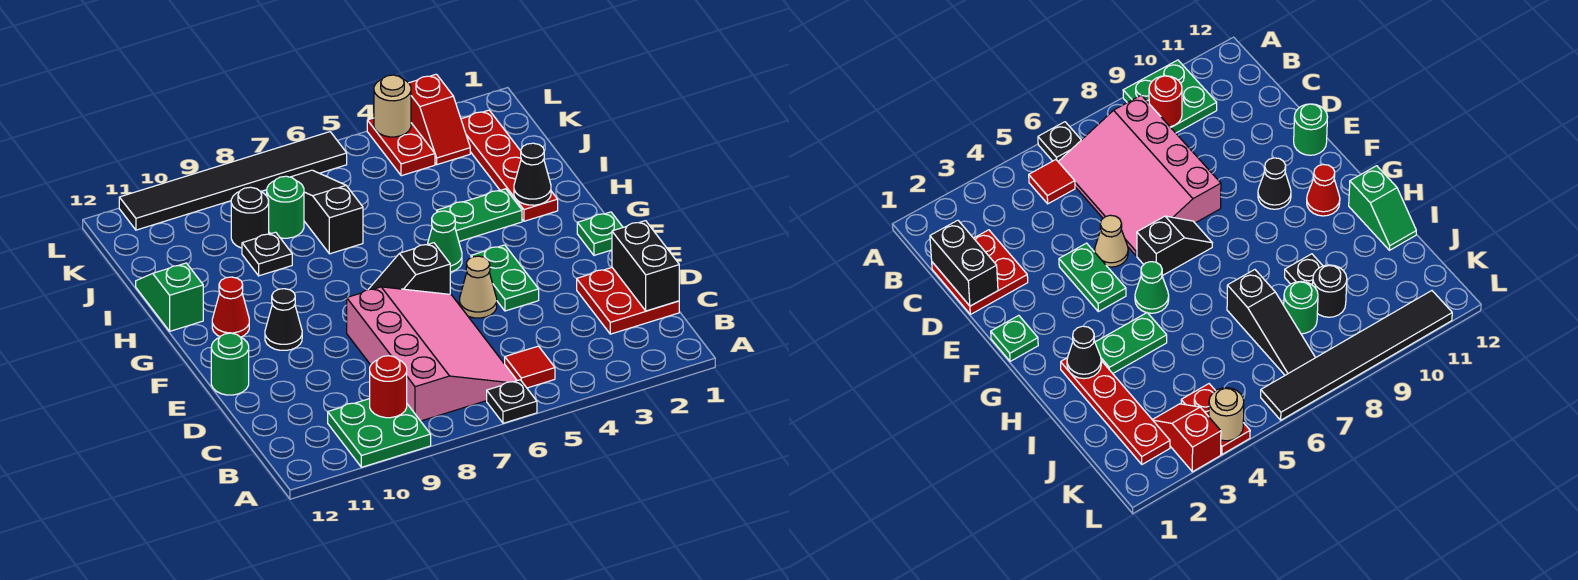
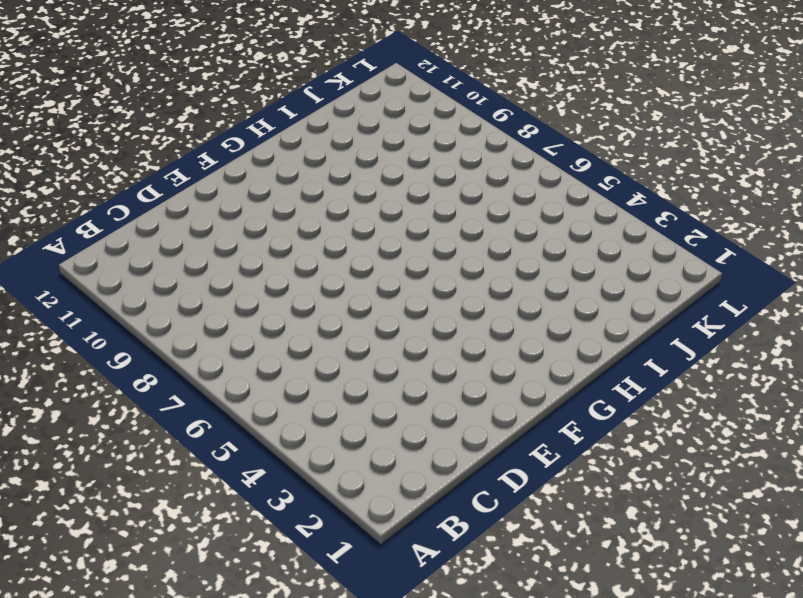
none -> black plate A6 level 1
none -> green plate A9:B10 level 1
none -> red tile B5 level 1

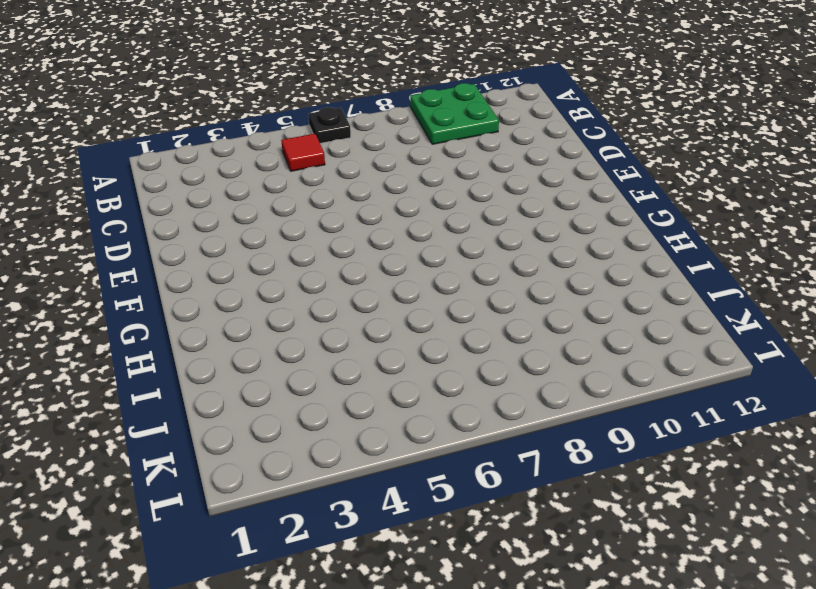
none -> pink slope B6:E8 level 1 top 8
none -> red plate C1:D2 level 1
none -> green plate E4:F4 level 1

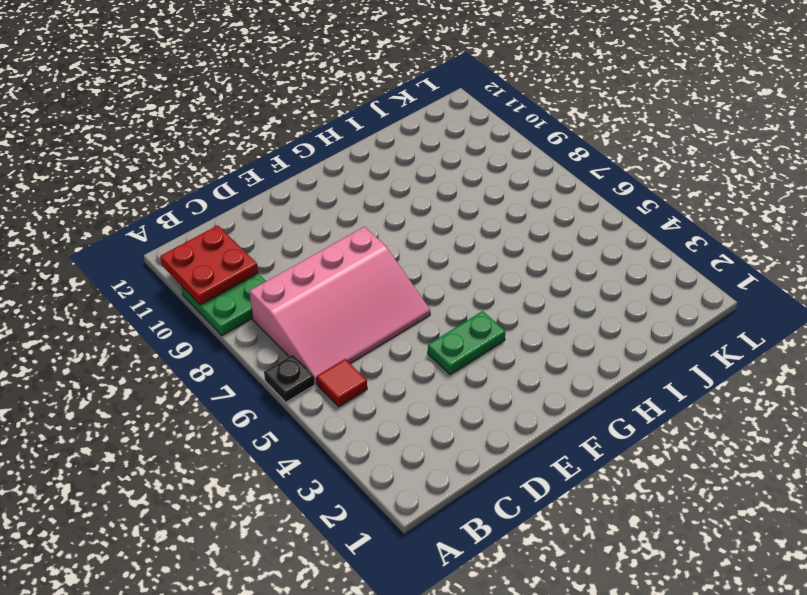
red plate A10:B11 level 2 -> red plate C1:D2 level 1
none -> tan cone E5 level 1
none -> green round brick E12 level 1
none -> green plate F1 level 1

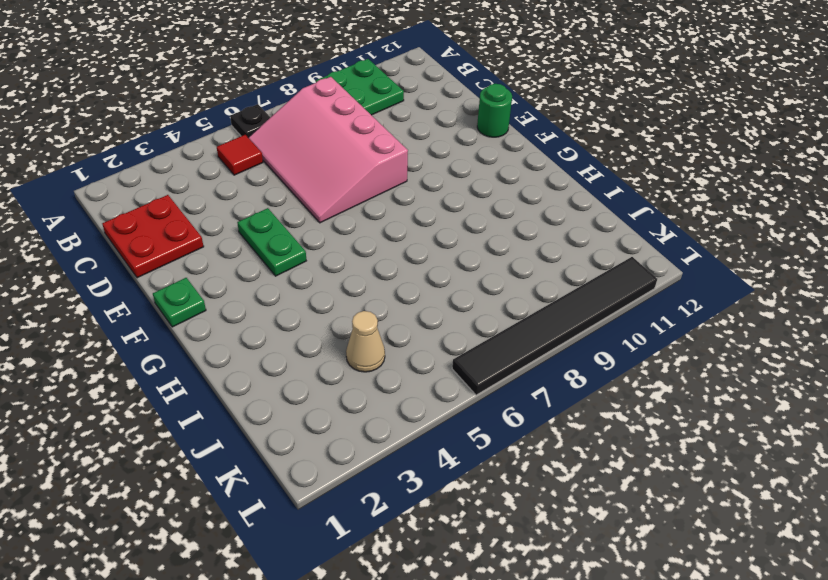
tan cone J4 level 1 -> tan cone E5 level 1
none -> black slope F6:F7 level 1 top 6
none -> black cone F10 level 1
none -> green cone G5 level 1

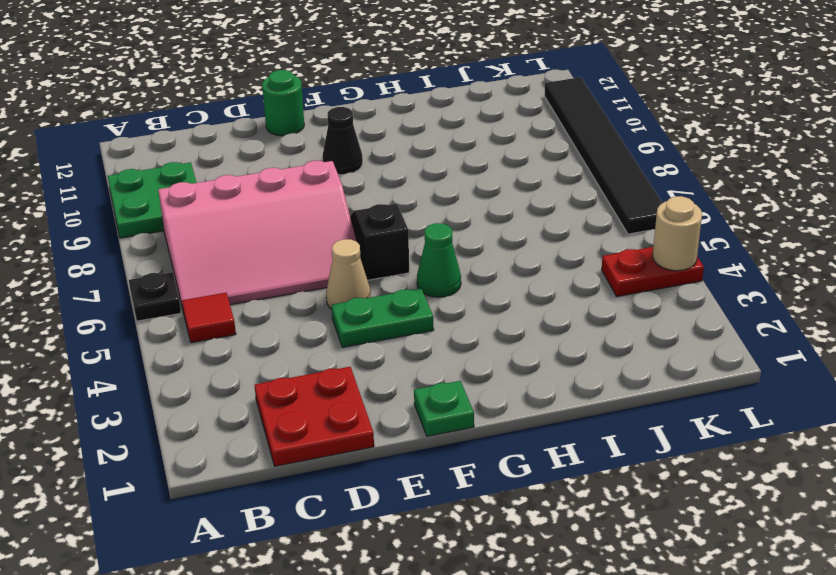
none -> red cone G11 level 1
none -> red plate H2:K2 level 1
none -> green plate H3:H4 level 1

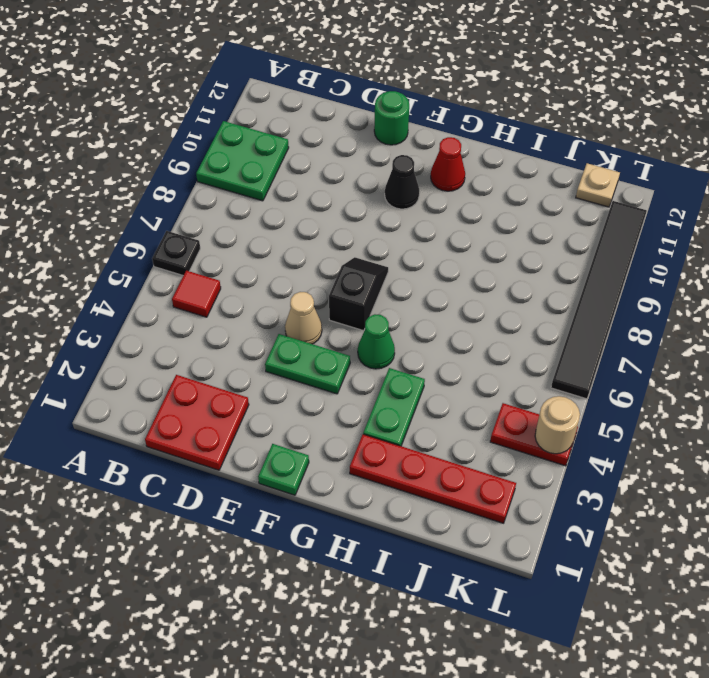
tan plate K12 level 1 -> none
none -> pink slope B6:E8 level 1 top 8
none -> green slope H12:I12 level 1 top H
none -> black slope I7:K7 level 1 top I

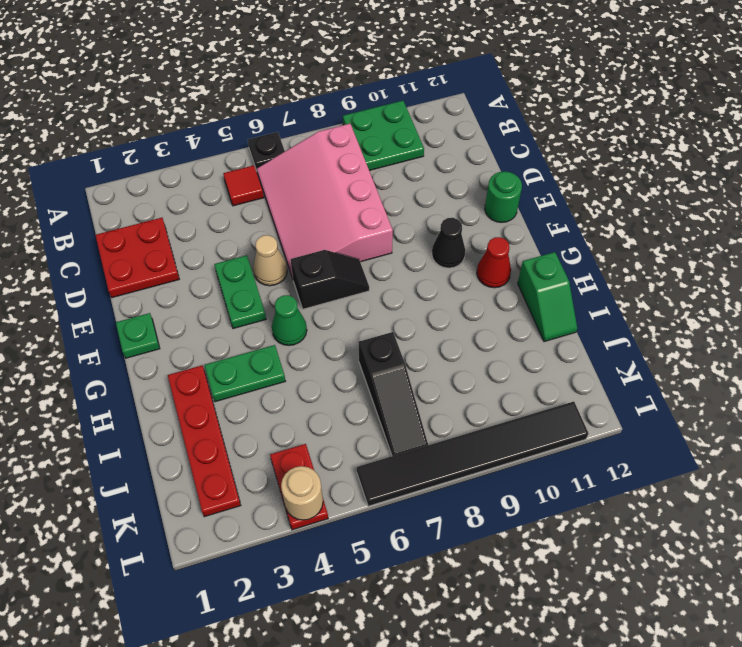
none -> black plate I9 level 1
none -> green round brick J8 level 1
none -> black round brick J9 level 1

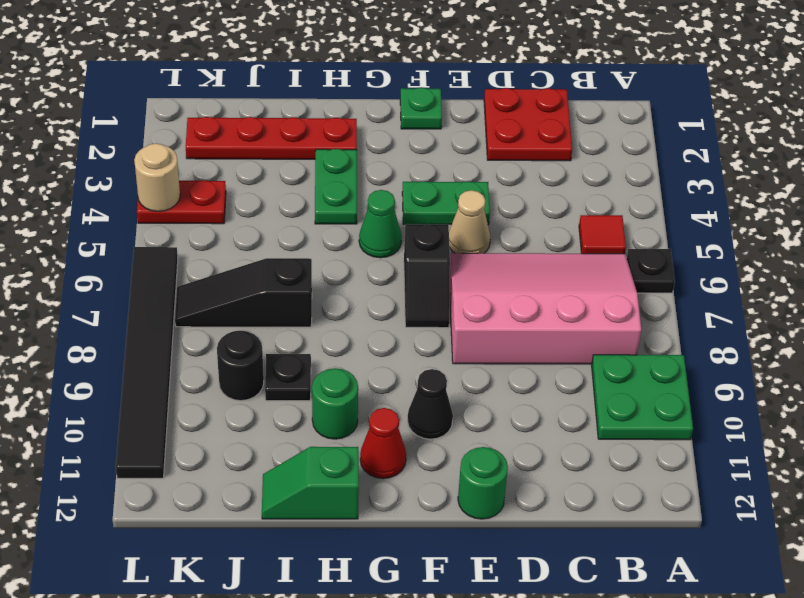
green round brick H10 level 1 -> green round brick J8 level 1
none -> red slope K3:L3 level 1 top L
none -> red round brick B9 level 2
none -> black brick C1:D1 level 2

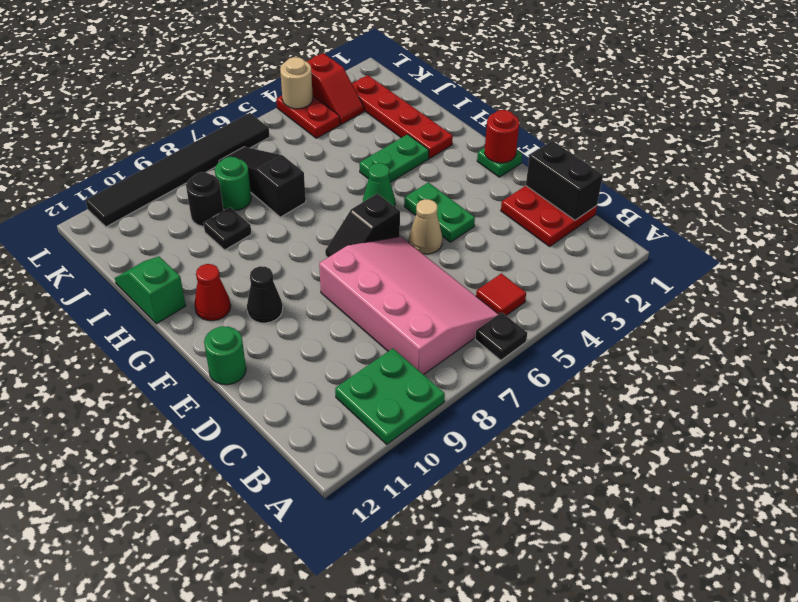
red round brick F1 level 2 -> red round brick B9 level 2
none -> black cone H2 level 2

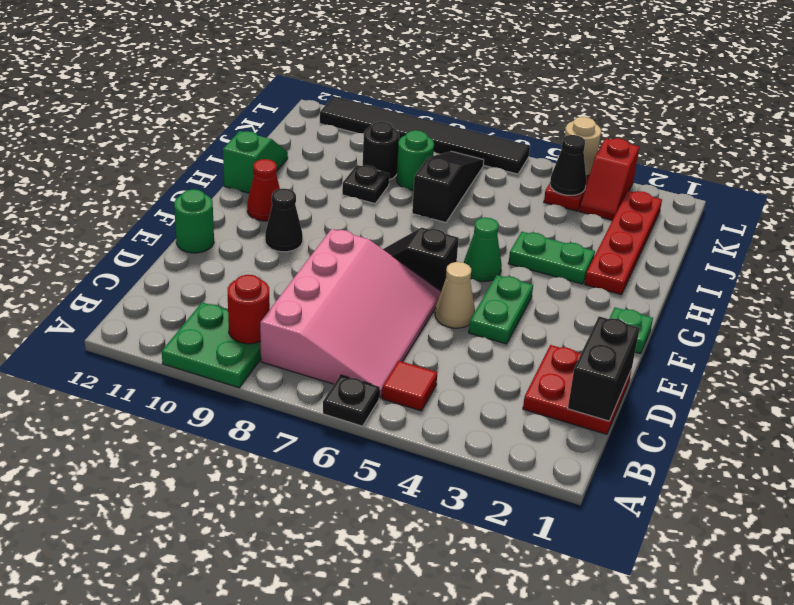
black cone K4 level 2 -> black cone H2 level 2

